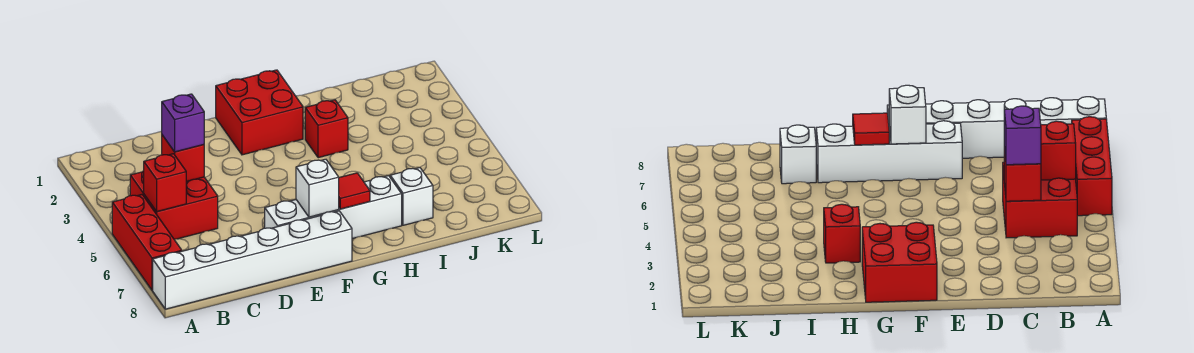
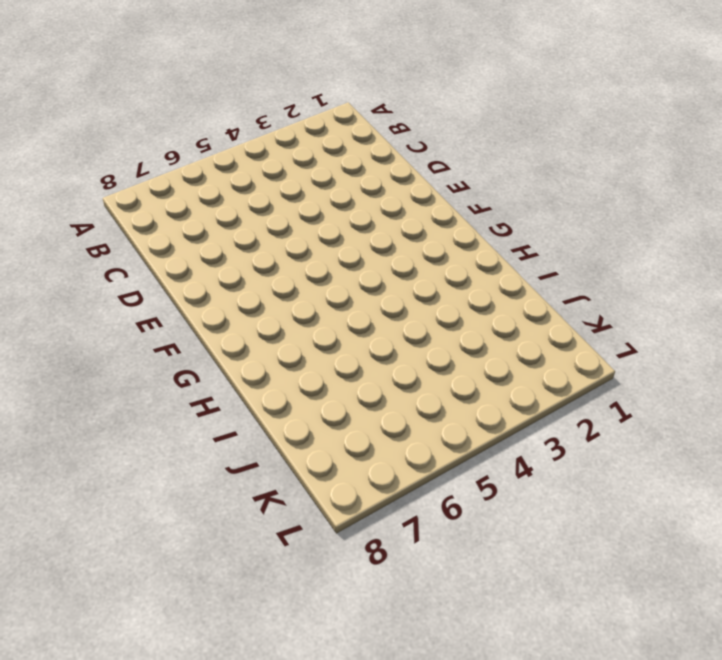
none -> red brick A5:A7 level 1
none -> white brick A8:F8 level 1
none -> red brick B4:C5 level 1

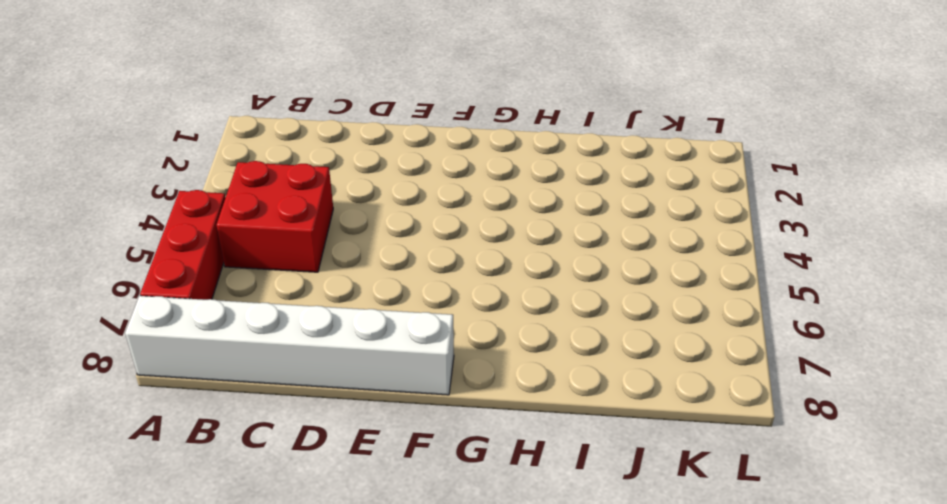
none -> white brick E7:H7 level 1
none -> red brick F1:G2 level 1
none -> red brick H3 level 1

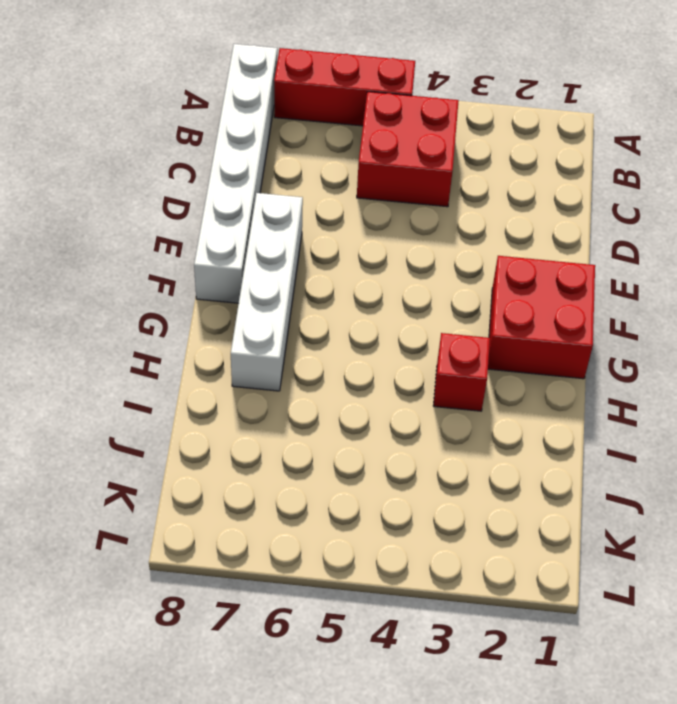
none -> white brick I7 level 1
none -> red brick B5 level 2
none -> red brick C4 level 2

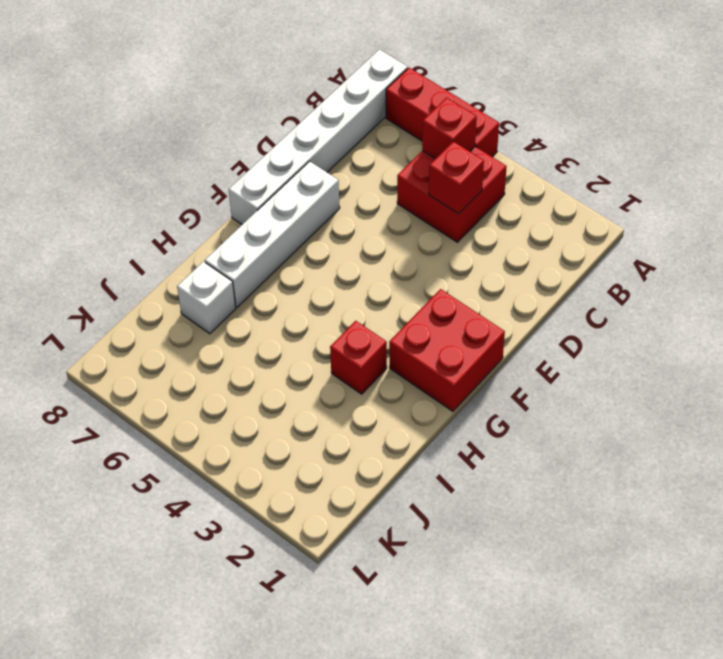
none -> white brick F7 level 2
none -> red tile G7 level 2
none -> purple brick C4 level 3

